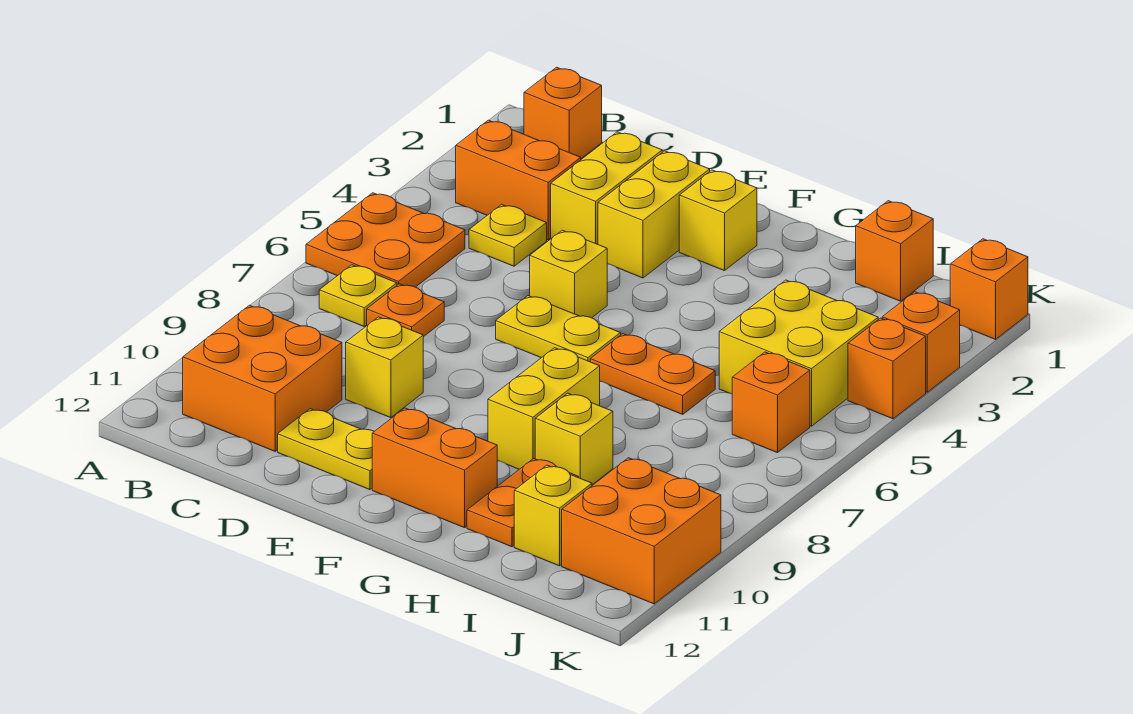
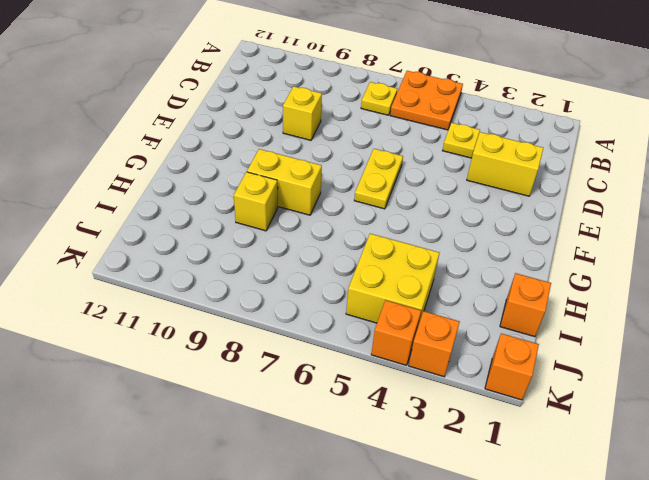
none -> orange brick B1 level 1
none -> orange brick B3:C3 level 1
none -> orange brick B10:C11 level 1

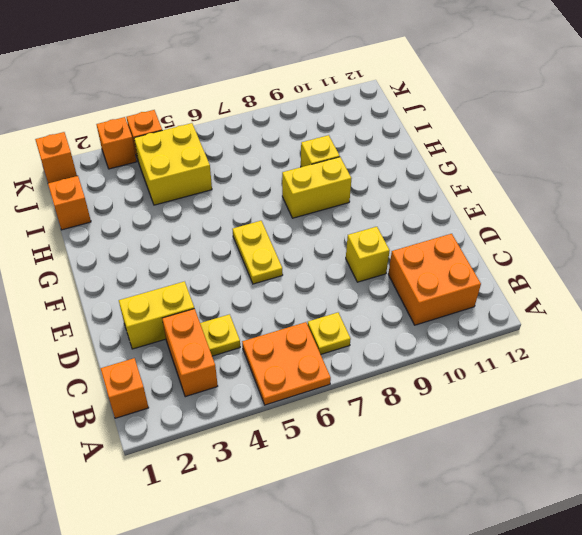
none -> orange plate C7 level 1
none -> yellow plate D11:E11 level 1
none -> yellow brick E2:E3 level 1

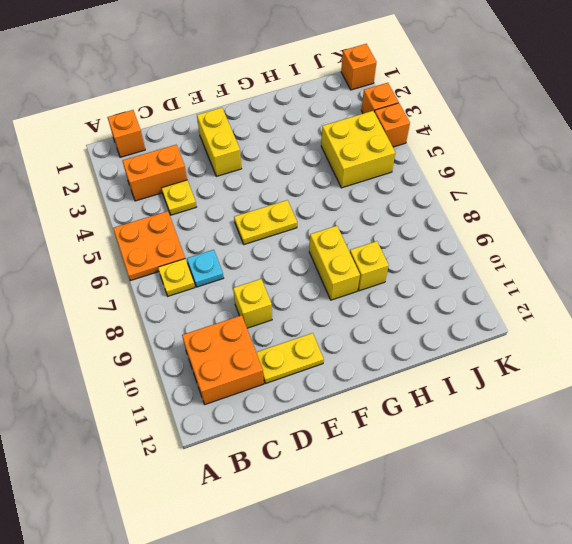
cyan plate C7 level 1 -> orange plate C7 level 1
none -> yellow brick D2:D3 level 1
none -> yellow brick E5 level 1
none -> yellow brick F2 level 1

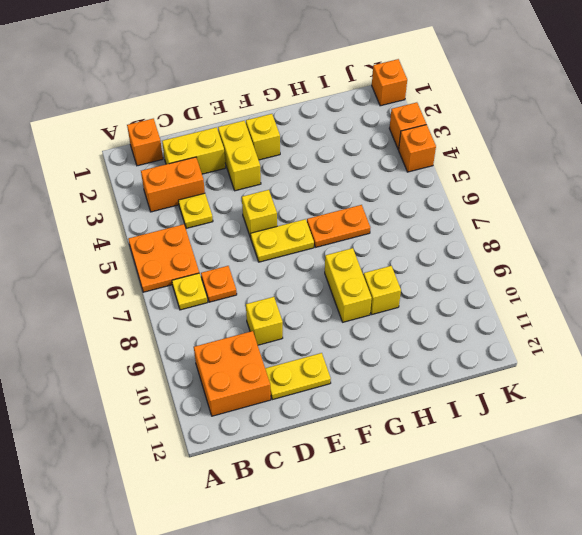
yellow brick C2:D2 level 1 -> yellow brick D2:D3 level 1
none -> orange brick F11:G11 level 1
none -> orange plate H10:H11 level 1
none -> orange brick I1 level 1

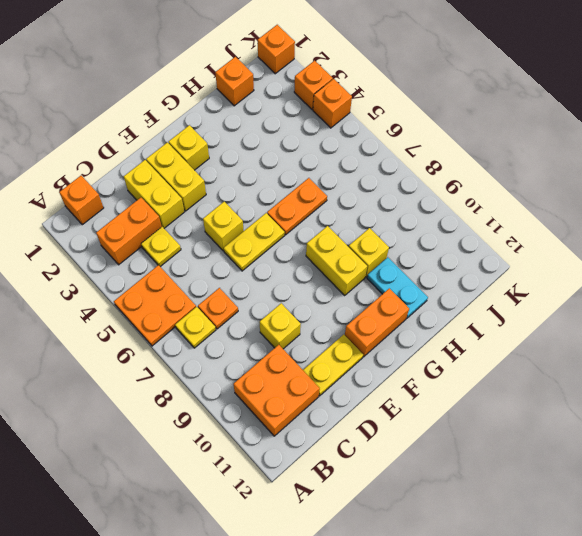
cyan plate H10:H11 level 1 -> orange plate H10:H11 level 1
none -> yellow brick I4:J5 level 1
none -> yellow brick I11 level 1
none -> orange brick J6 level 1

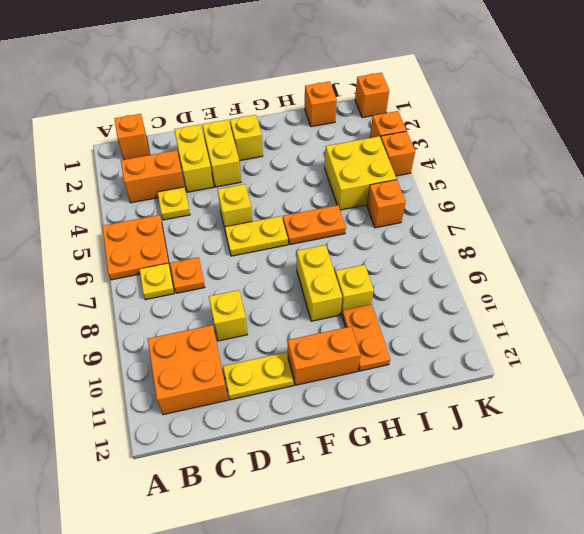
none -> yellow brick I11 level 1
none -> orange brick J10:K11 level 1

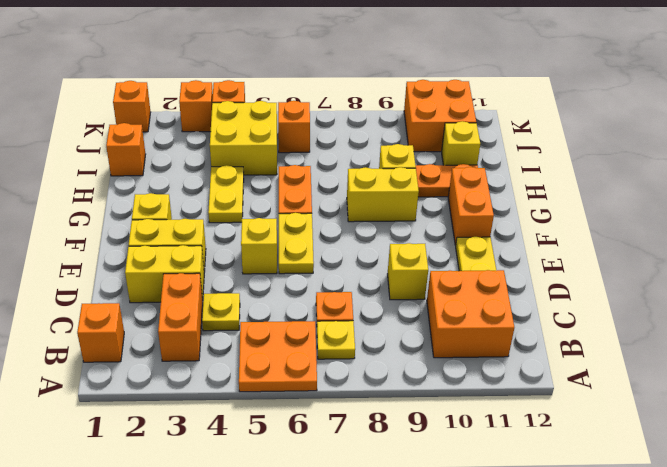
yellow plate G4:H4 level 1 -> none

